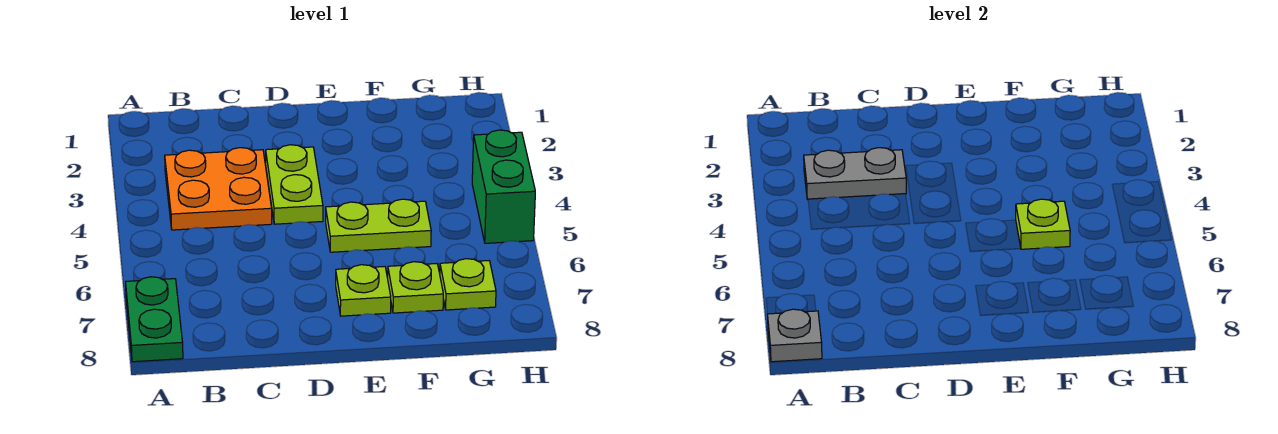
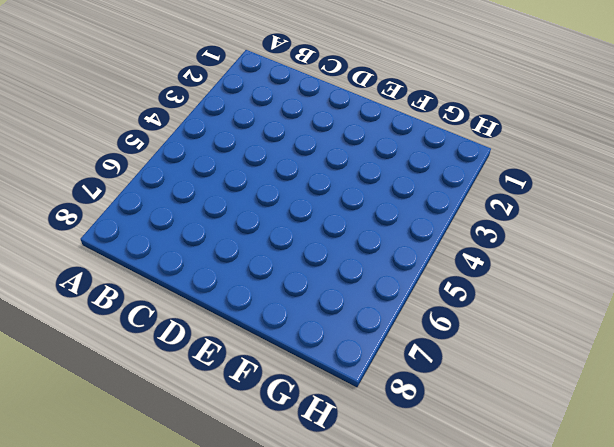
none -> green plate A7:A8 level 1
none -> orange plate B3:C4 level 1

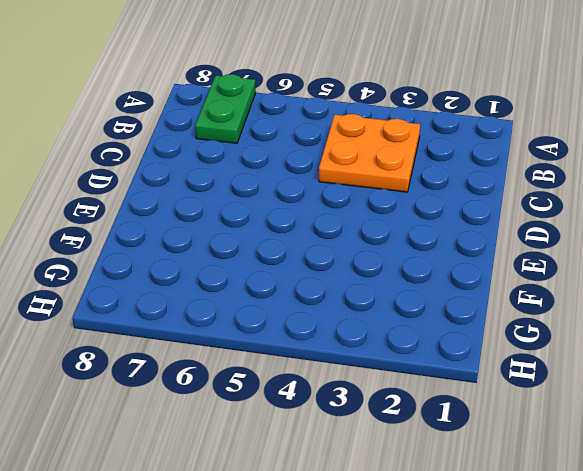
green plate A7:B7 level 1 -> green plate A7:A8 level 1
none -> lime plate D3:D4 level 1
none -> lime plate E5:F5 level 1

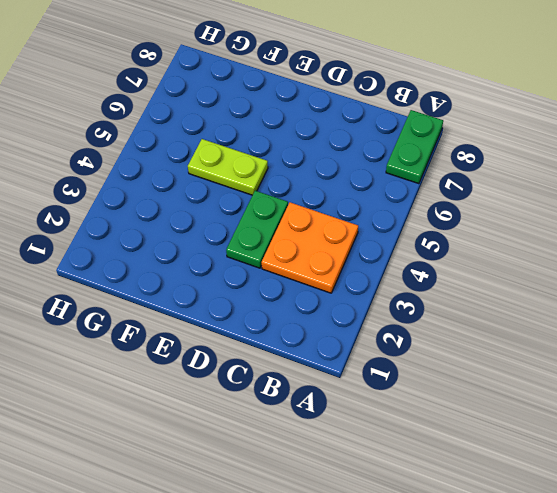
green plate D3:D4 level 1 -> lime plate D3:D4 level 1
none -> lime plate E7 level 1
none -> lime plate F7 level 1

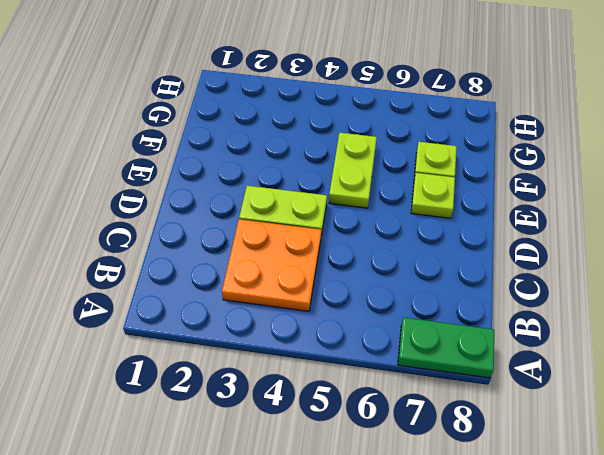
none -> lime plate G7 level 1
none -> green brick H4:H5 level 1

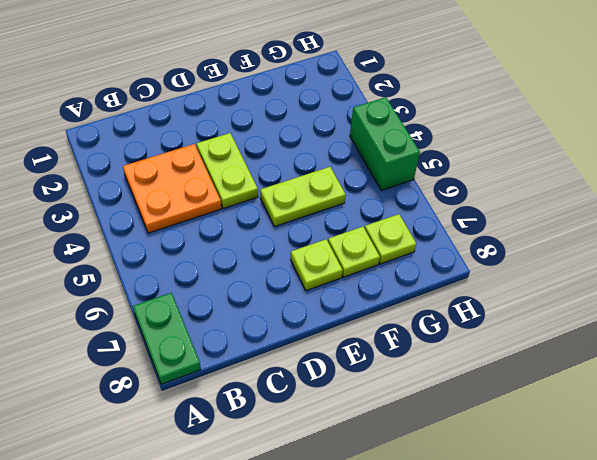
none -> grey plate A8 level 2
none -> grey plate B3:C3 level 2

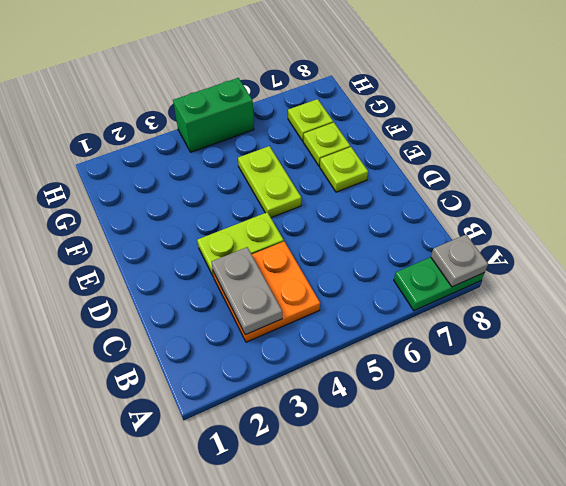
none -> lime plate F5 level 2

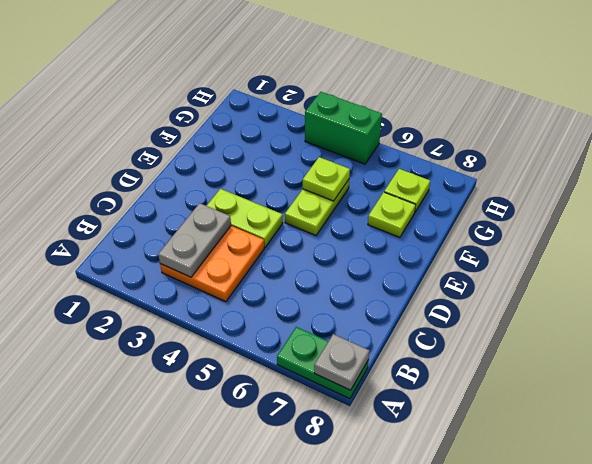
none -> lime plate E7 level 1

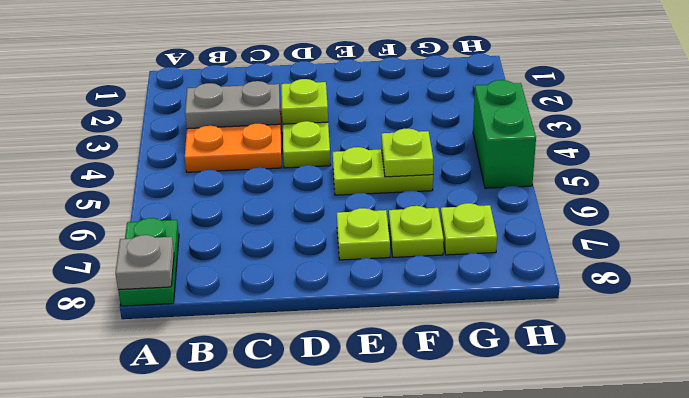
lime plate D3 level 2 -> none

